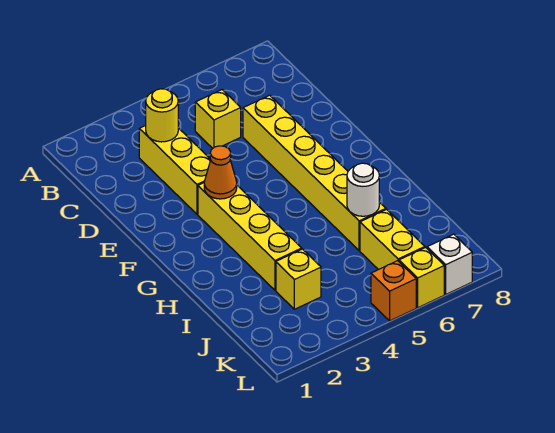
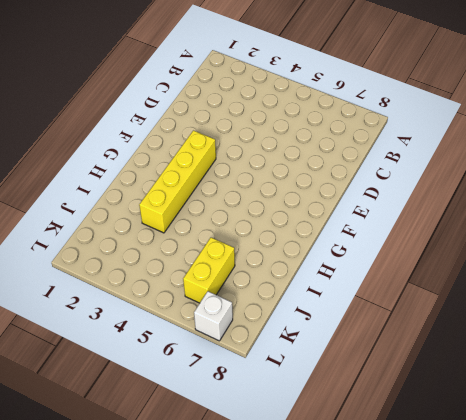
none -> yellow brick C3:E3 level 1
none -> yellow brick C5 level 1
none -> yellow brick D6:I6 level 1

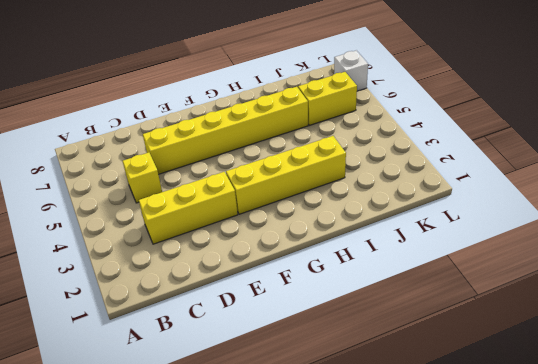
none -> yellow brick J3 level 1
none -> orange brick L5 level 1
none -> yellow brick L6 level 1

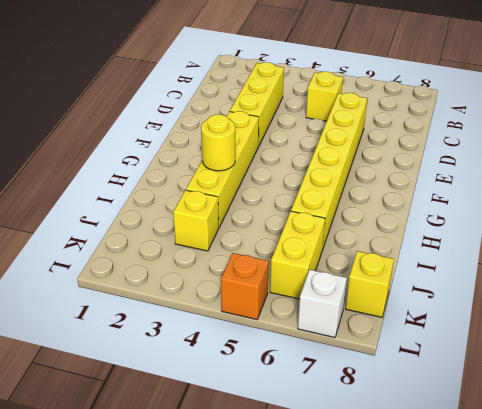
yellow round brick H3 level 2 -> yellow round brick C3 level 2
yellow brick K8 level 1 -> yellow brick L6 level 1
none -> orange cone F3 level 2
none -> white round brick I6 level 2

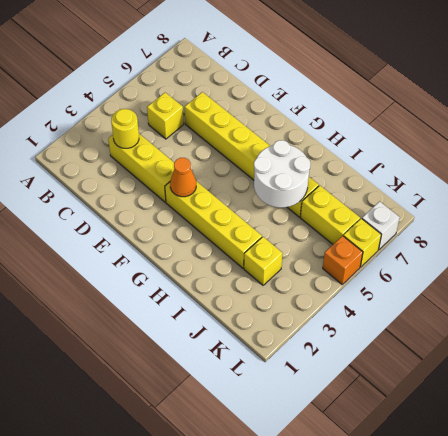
white round brick H5:I6 level 2 -> white round brick I6 level 2

